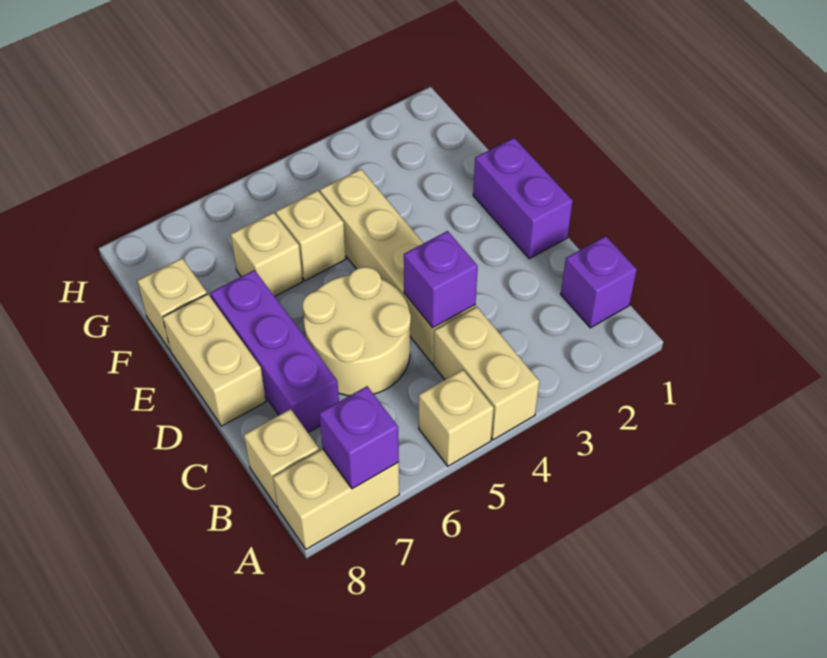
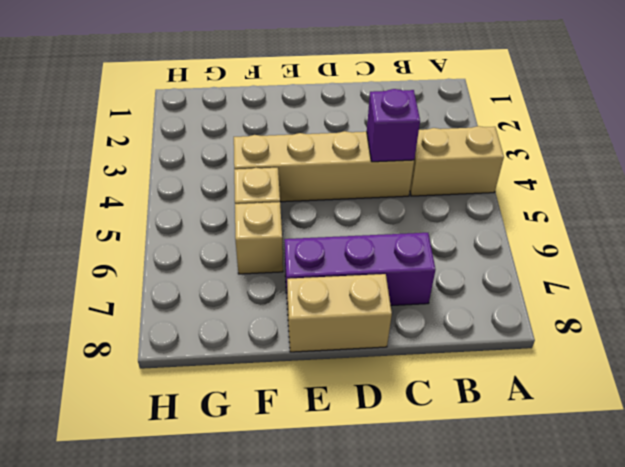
none -> tan brick A5 level 1
none -> tan brick A7:A8 level 1
none -> purple brick B1 level 1

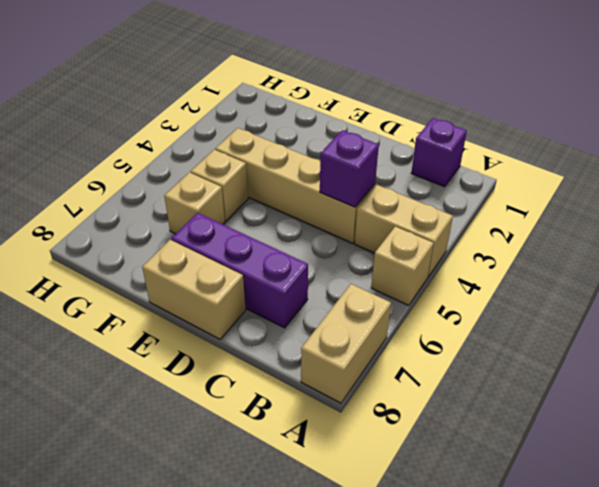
none -> tan brick B8 level 1
none -> tan round brick C5:D6 level 1
none -> purple brick D1:E1 level 1

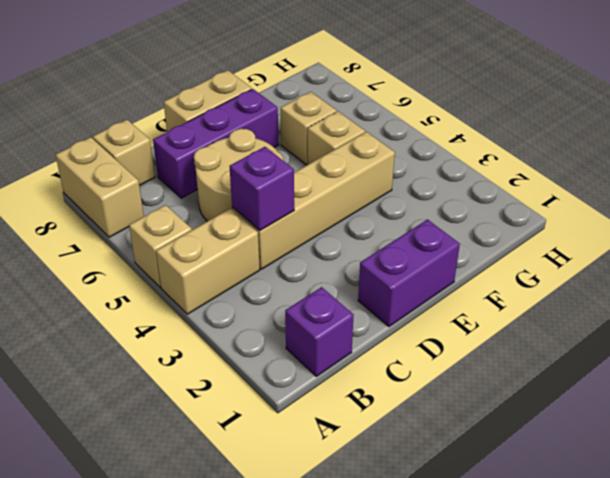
none -> tan brick F8 level 1
none -> purple brick A7 level 2

